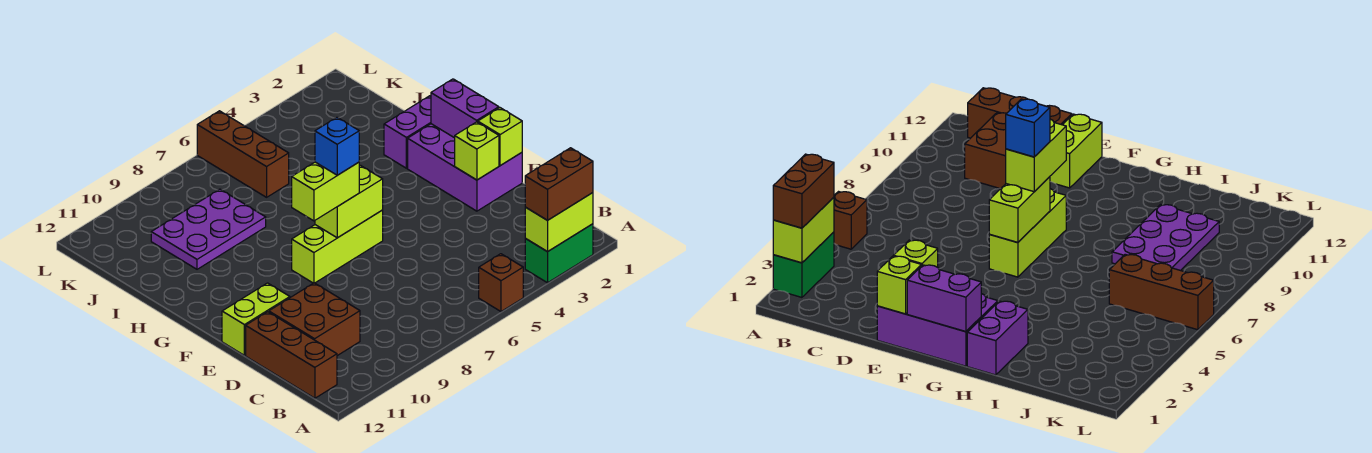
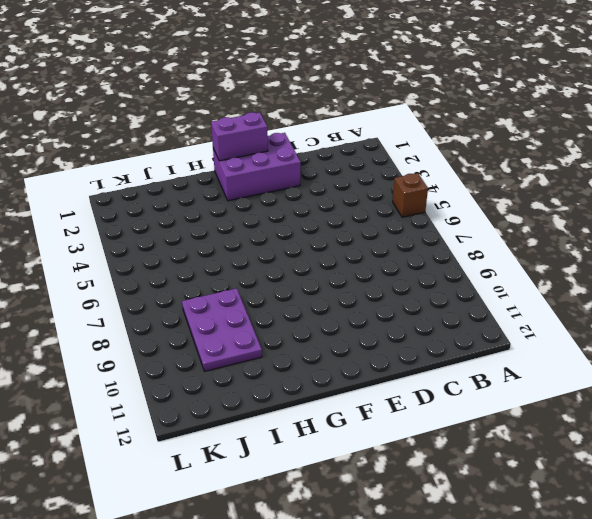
none -> green brick A2:A3 level 1
none -> brown brick B12:D12 level 1
none -> brown brick C10:D11 level 1

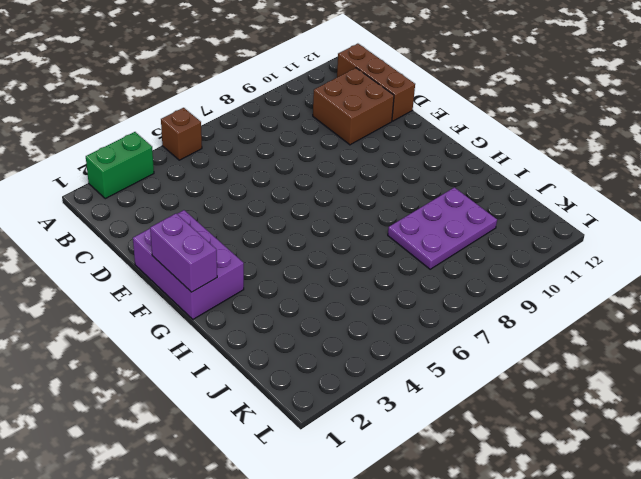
none -> lime brick E11:E12 level 1
none -> lime brick F6:F8 level 1
none -> purple brick H1:H2 level 1

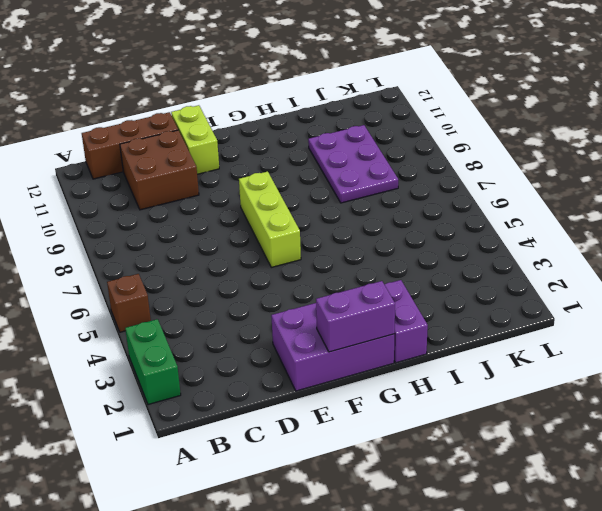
none -> brown brick J6:L6 level 1
none -> lime brick A2:A3 level 2
none -> lime brick E1 level 2

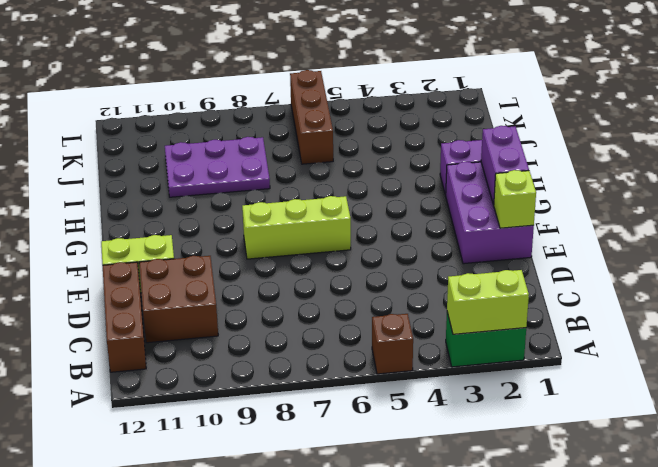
none -> lime brick E2 level 2
none -> lime brick F6:F7 level 2
none -> brown brick A2:A3 level 3

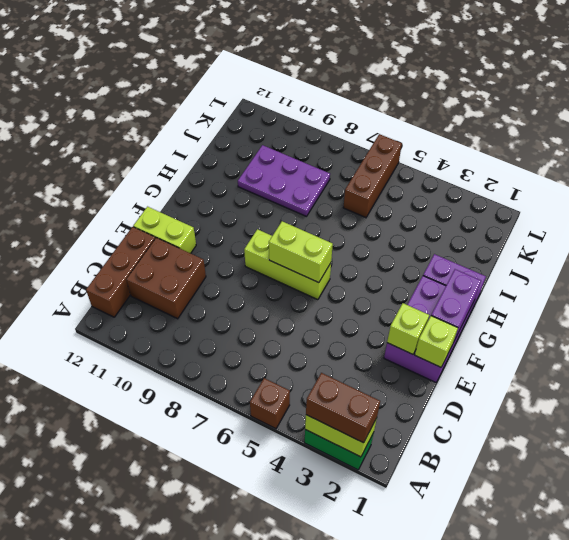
none -> lime brick F7:F8 level 3
none -> blue brick F7 level 4

